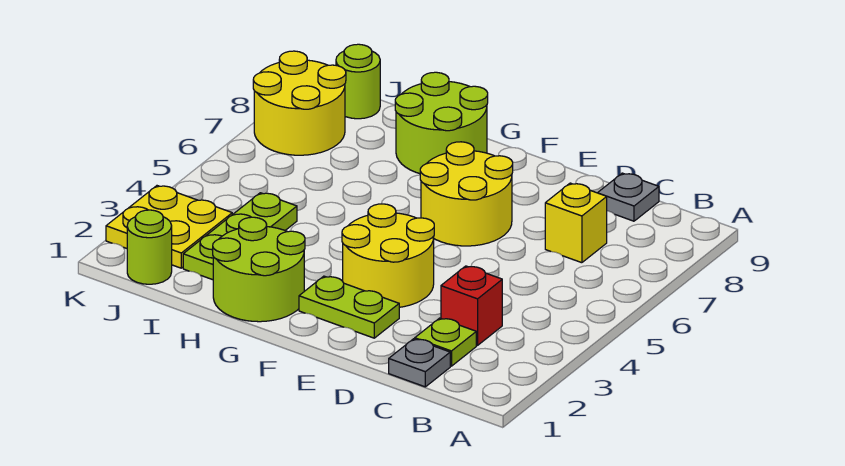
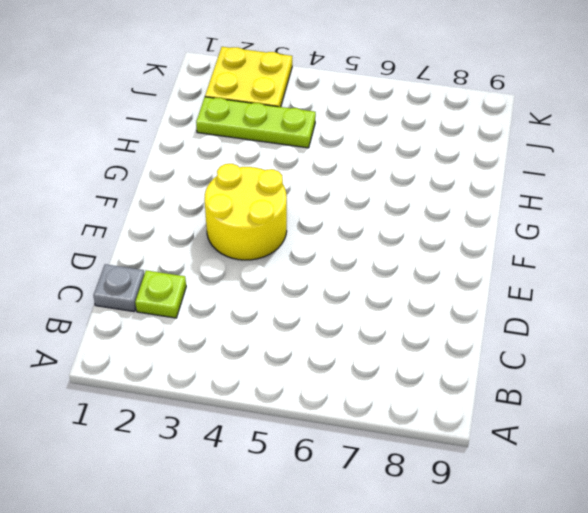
none -> red brick C3 level 1
none -> yellow brick C7 level 1
none -> grey plate C9 level 1

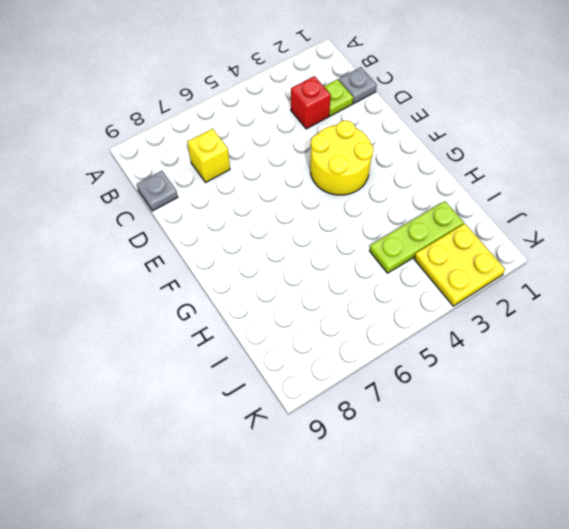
none -> lime plate E2:F2 level 1
none -> yellow round brick E6:F7 level 1
none -> lime round brick G1:H2 level 1

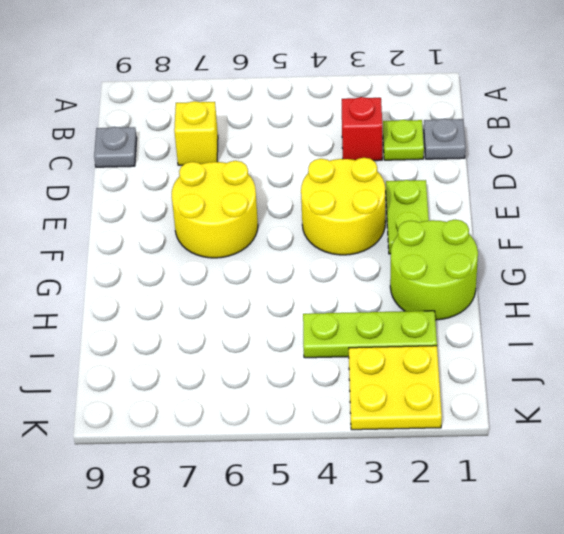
none -> lime round brick G8:H9 level 1
none -> lime round brick J1 level 1
none -> yellow round brick J7:K8 level 1

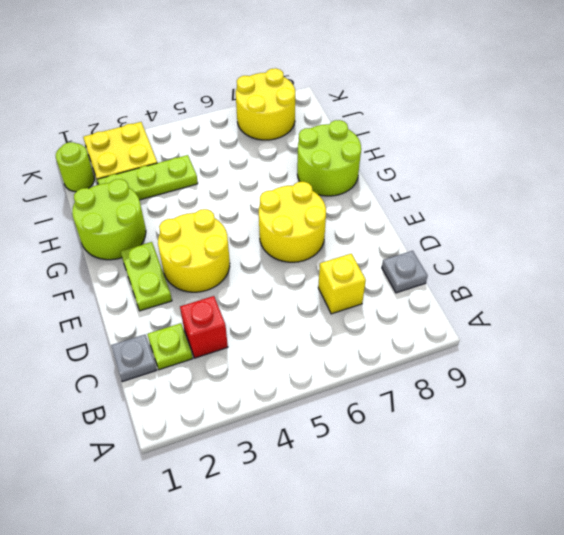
none -> lime round brick J9 level 1

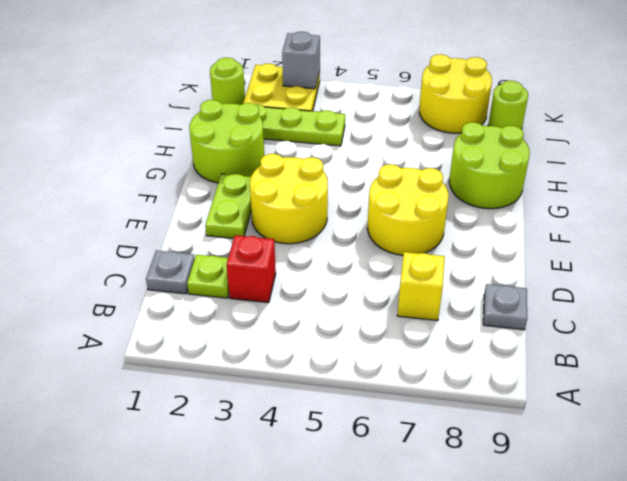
grey brick K3 level 2 -> none

